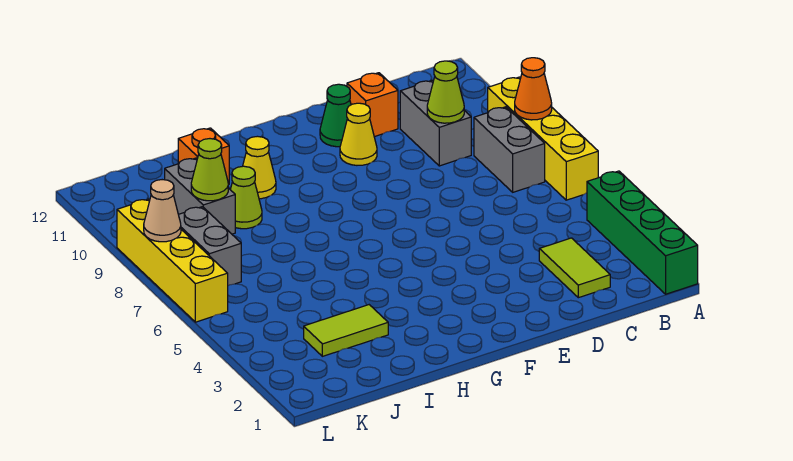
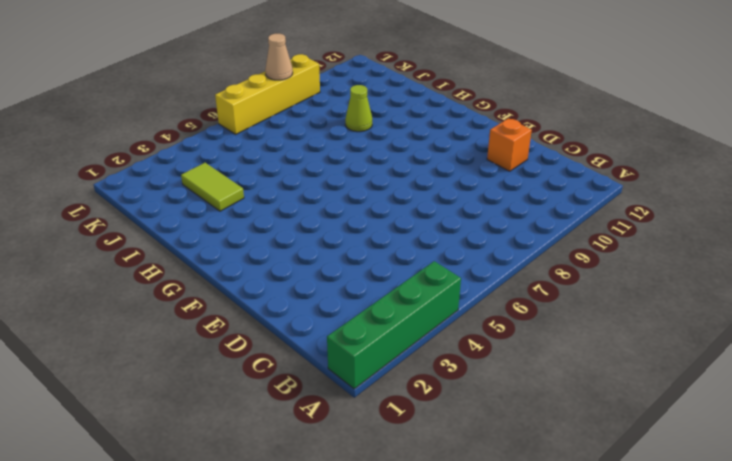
none -> yellow brick A6:A9 level 1
none -> grey brick B7:B8 level 1
none -> lime tile C2:C3 level 1

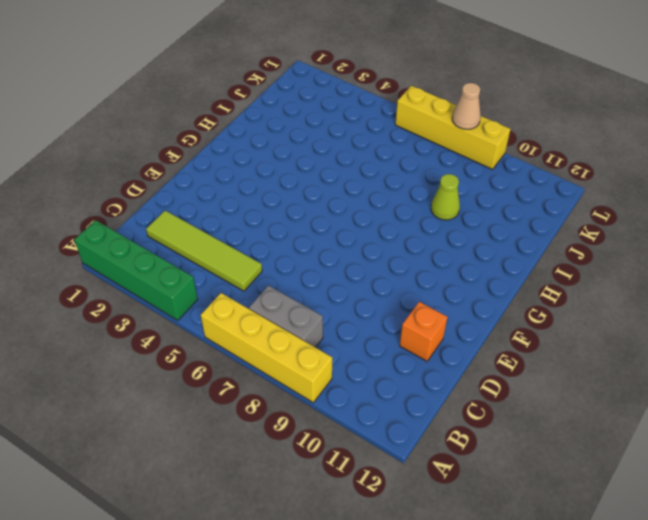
lime tile C2:C5 level 1 -> lime tile C2:C3 level 1
none -> grey brick C9:C10 level 1
none -> yellow cone E10 level 1
none -> green cone E11 level 1

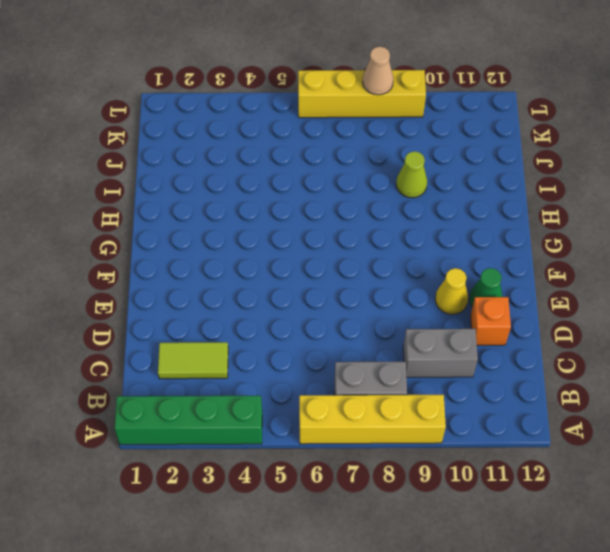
none -> yellow cone H10 level 1
none -> lime tile I3:J3 level 1
none -> orange brick I11 level 1

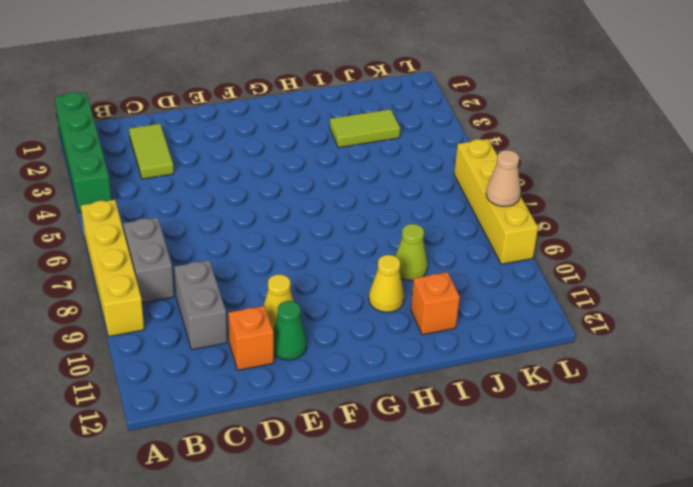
none -> grey brick J9:J10 level 1
none -> grey brick K7:K8 level 1
none -> orange cone A8 level 2

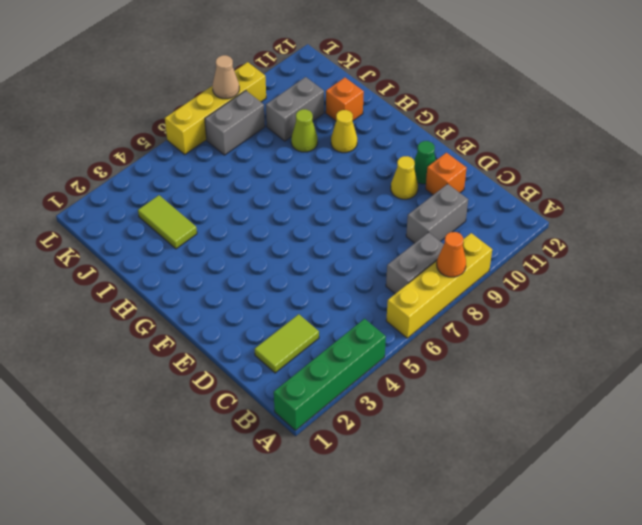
none -> lime cone C9 level 2
none -> lime cone J9 level 2

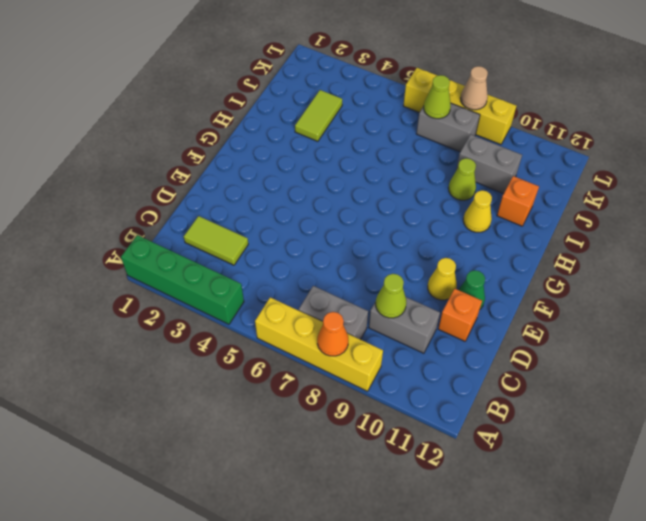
lime cone K7 level 2 -> lime cone J9 level 2

